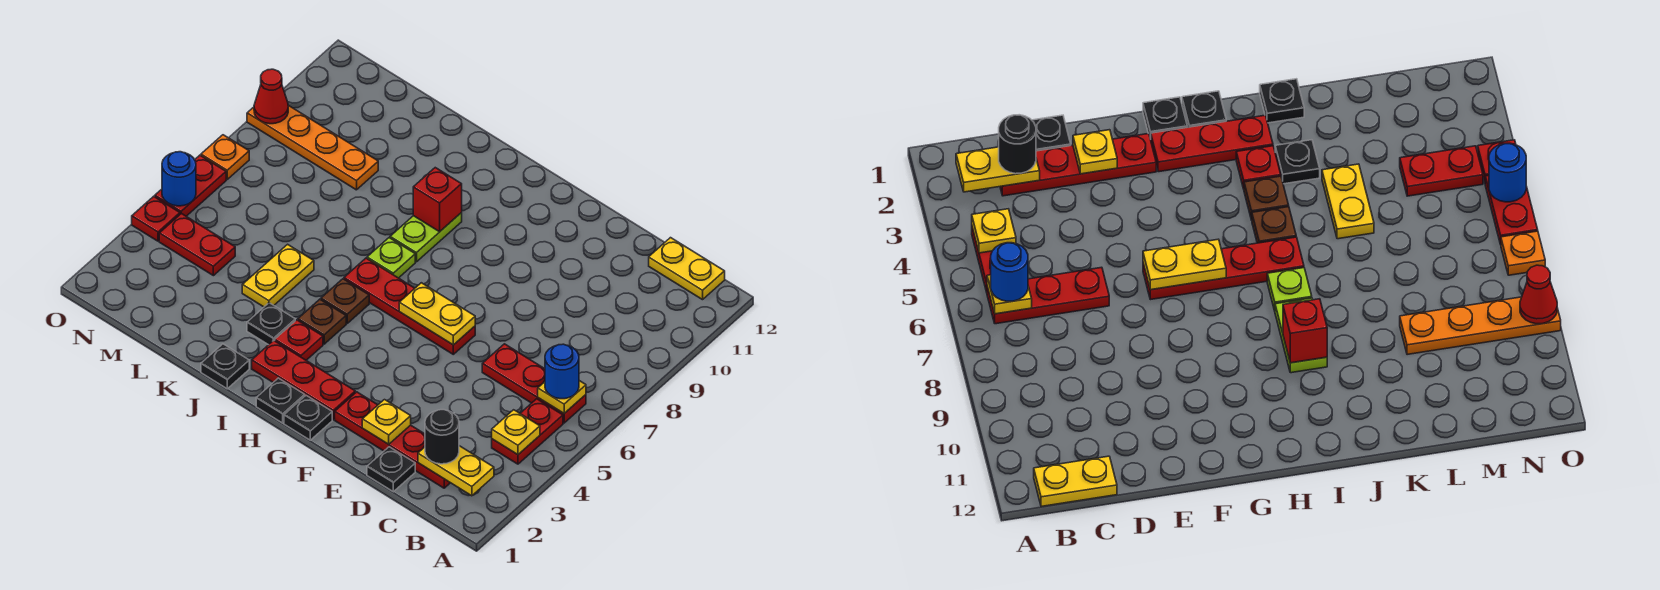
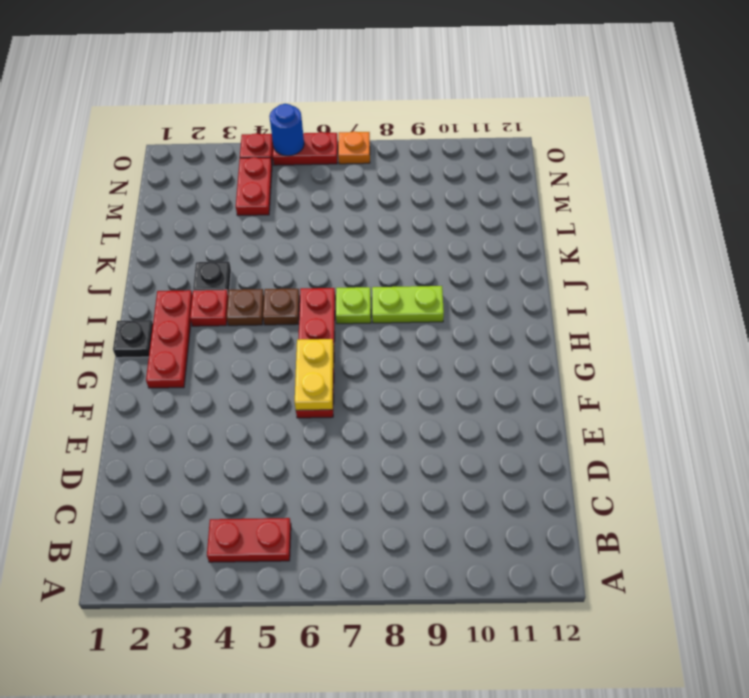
none -> red plate B6:D6 level 1
none -> yellow plate B12:C12 level 1
none -> red plate C2:F2 level 1
none -> black plate D1 level 1

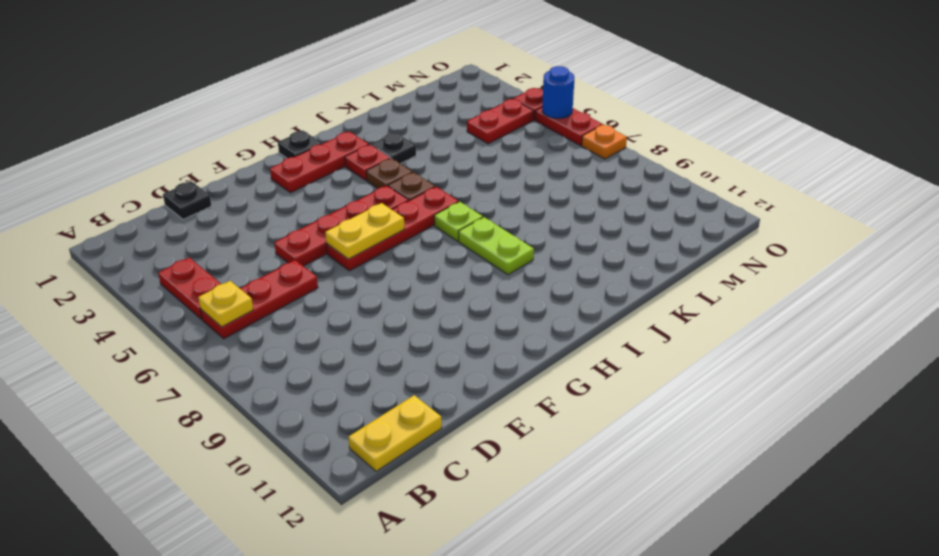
red plate E5:H5 level 1 -> red plate C2:F2 level 1
none -> black plate G1 level 1
none -> black plate J1 level 1
none -> yellow plate K4:K5 level 1
none -> orange plate L9:O9 level 1

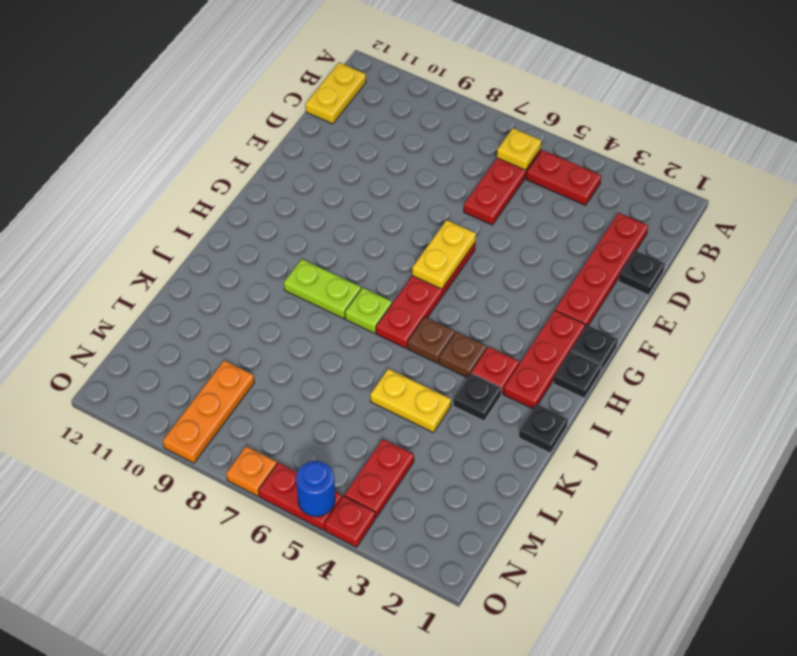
orange plate M9:O9 level 1 -> orange plate L9:O9 level 1
none -> yellow plate B2:C2 level 2
none -> yellow plate B4 level 2
none -> yellow plate E2 level 2
none -> red brick I9 level 2

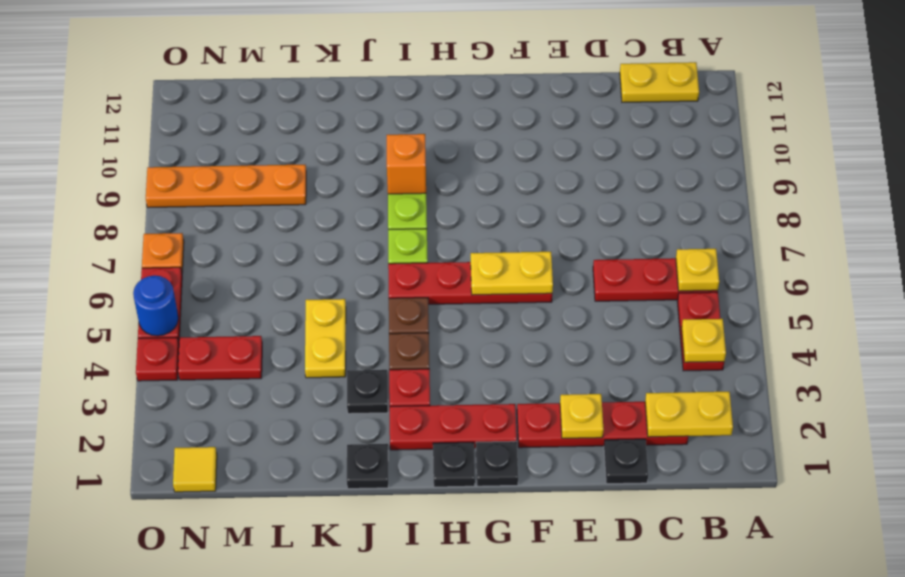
orange brick I9 level 2 -> red brick I9 level 2
yellow tile N1 level 1 -> none
none -> red cone O9 level 2
none -> blue round brick B6 level 3
none -> black round brick C2 level 3

